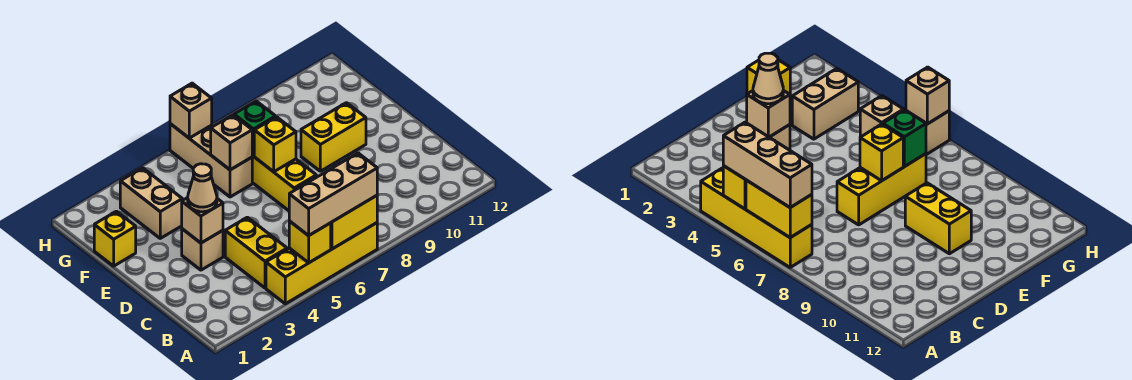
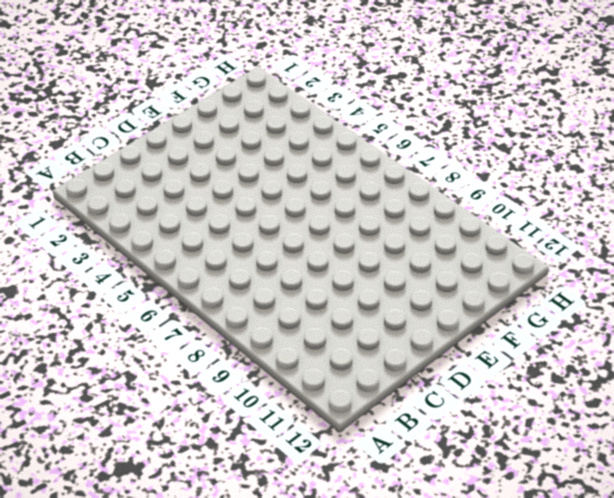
none -> yellow brick A4:A7 level 1
none -> yellow brick B4:C4 level 1
none -> tan brick D3 level 1

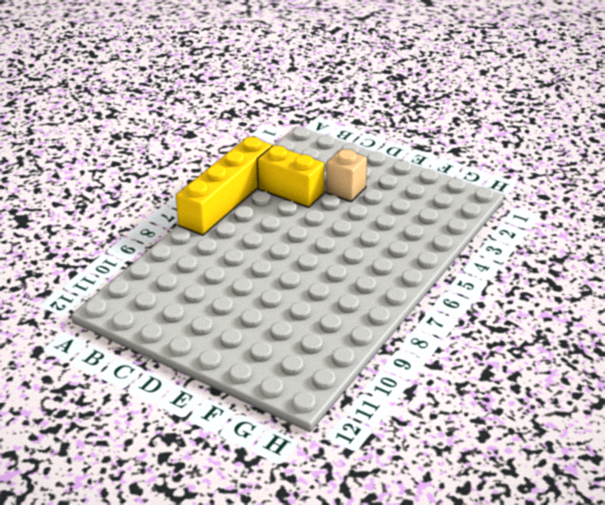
none -> yellow brick D7:F7 level 1
none -> yellow brick E9:E10 level 1
none -> yellow brick F1 level 1

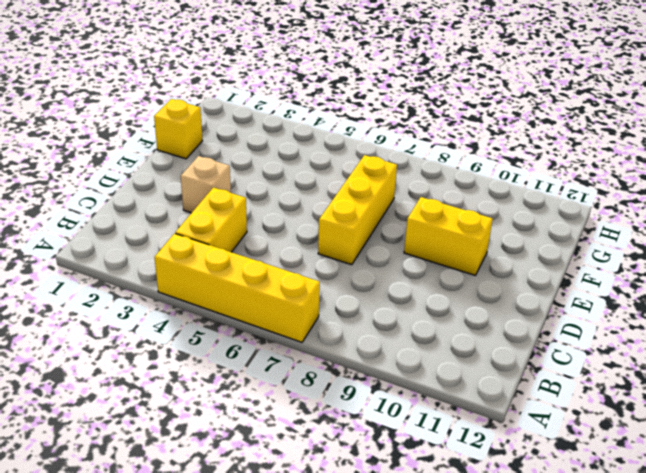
none -> tan brick F3:G3 level 1
none -> tan brick F6:H6 level 1
none -> yellow brick A5 level 2

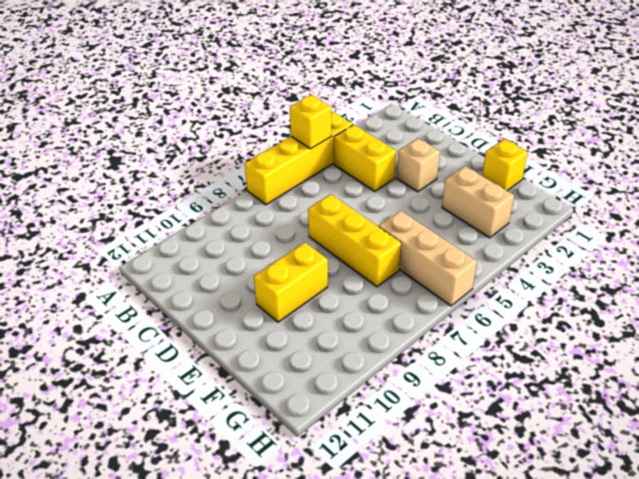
none -> yellow brick A6:A7 level 2
none -> tan brick D3 level 2
none -> yellow brick E7 level 2

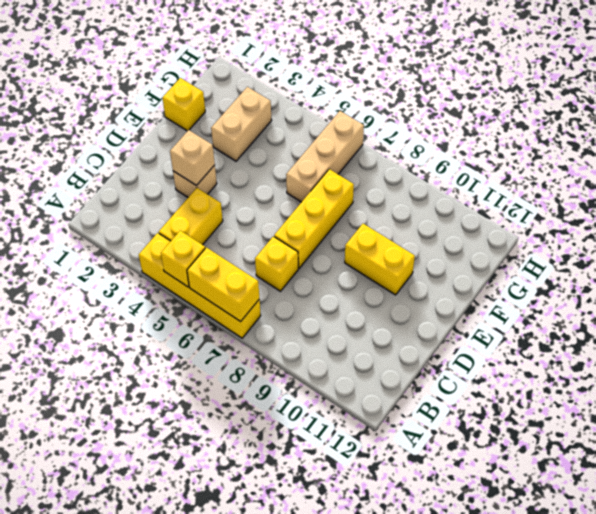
yellow brick C7 level 1 -> yellow brick E7 level 2
none -> tan brick F6 level 2
none -> green brick F7 level 2
none -> tan brick H6 level 2

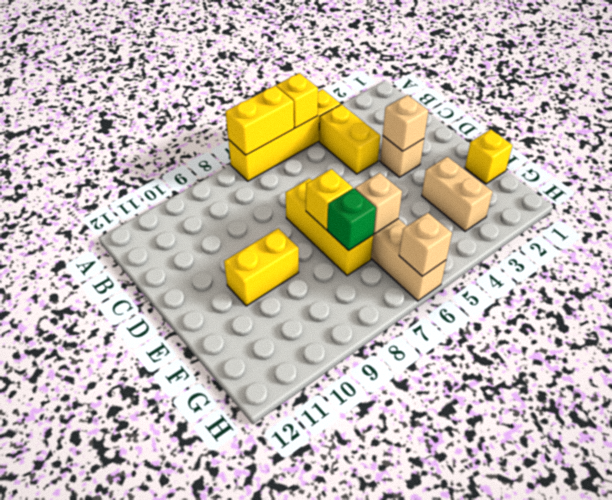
none -> tan brick A5:A7 level 3
none -> tan cone D3 level 3

